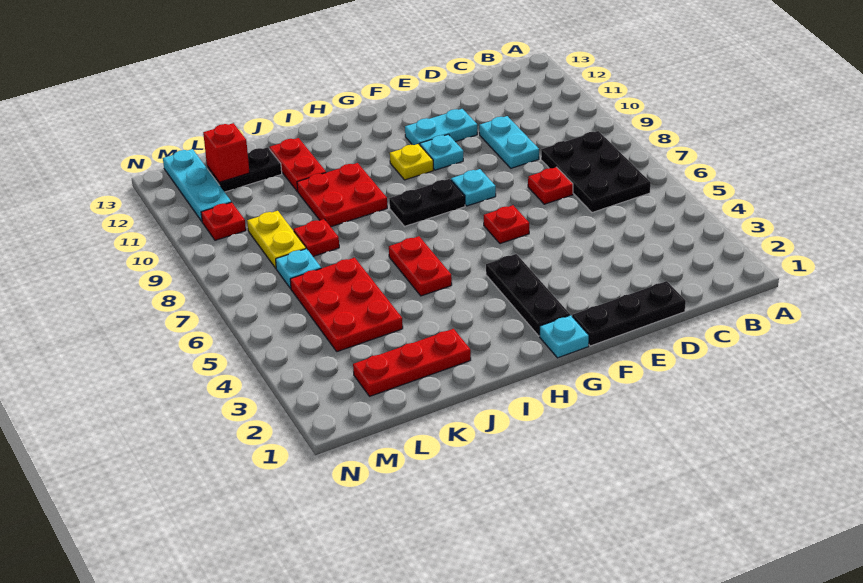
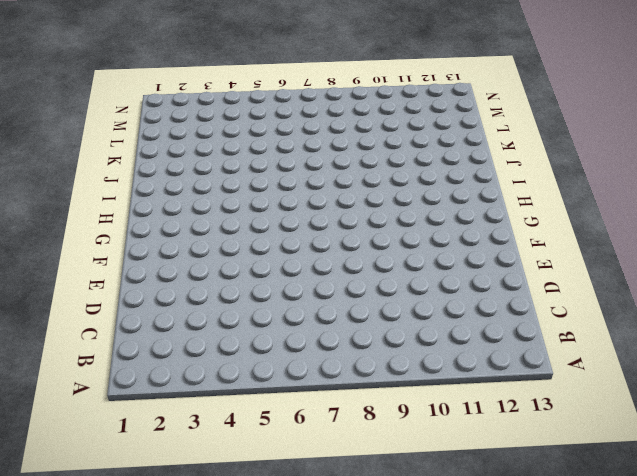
none -> black plate B6:C8 level 1
none -> black plate D1:F1 level 1
none -> red plate D7 level 1

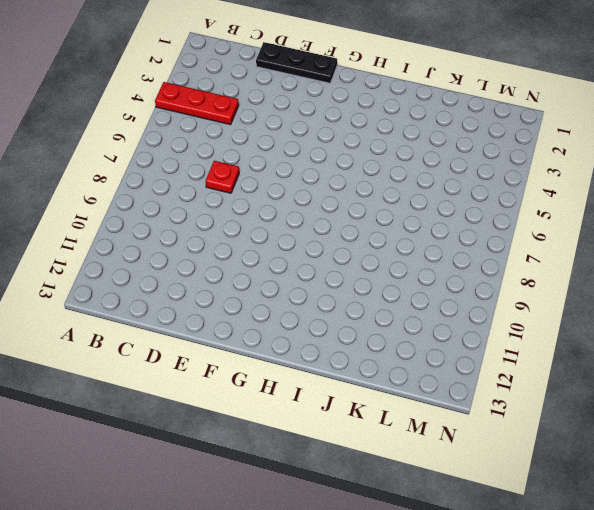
red plate A4:C4 level 1 -> red plate J2:L2 level 1
none -> black plate B6:C8 level 1
none -> cyan plate D9:D10 level 1
none -> cyan plate E11:F11 level 1

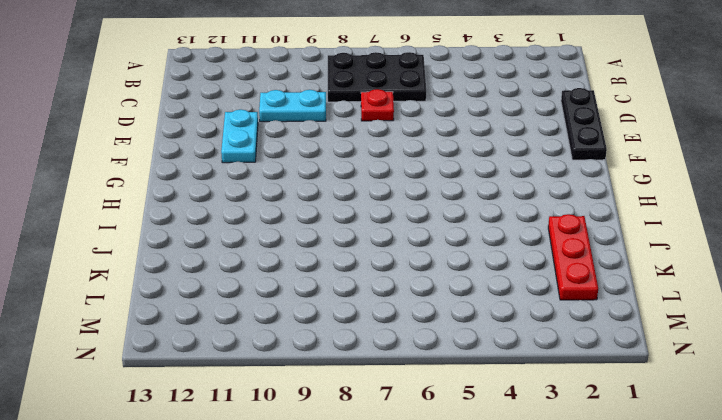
none -> red plate F6 level 1
none -> cyan plate F8 level 1
none -> cyan plate F10 level 1

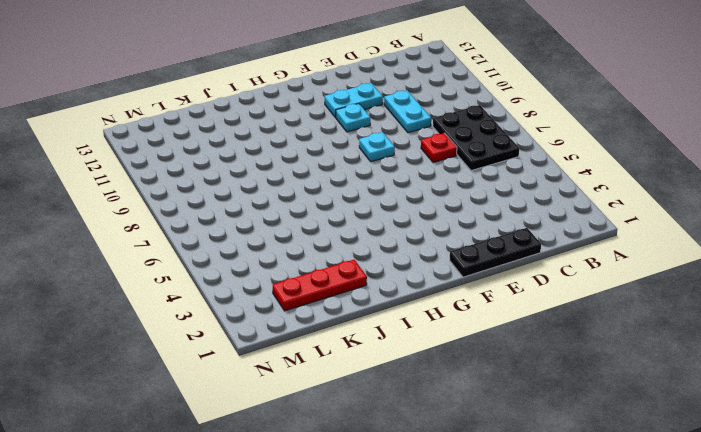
none -> red plate F6 level 1
none -> cyan plate G1 level 1
none -> black plate G2:G4 level 1

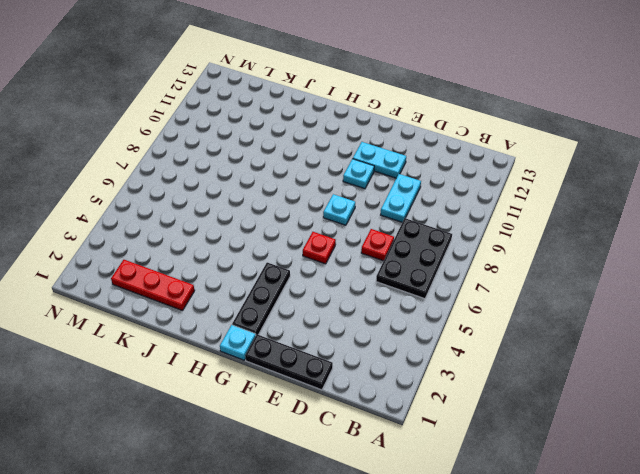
none -> black plate G8:H8 level 1
none -> yellow plate G10 level 1
none -> red plate I5:I6 level 1

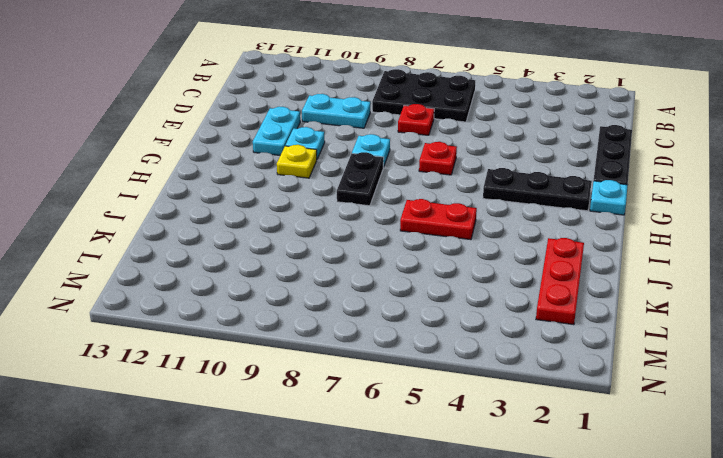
none -> red plate I9:J10 level 1
none -> red plate J11:J12 level 1
none -> red plate K4:L6 level 1

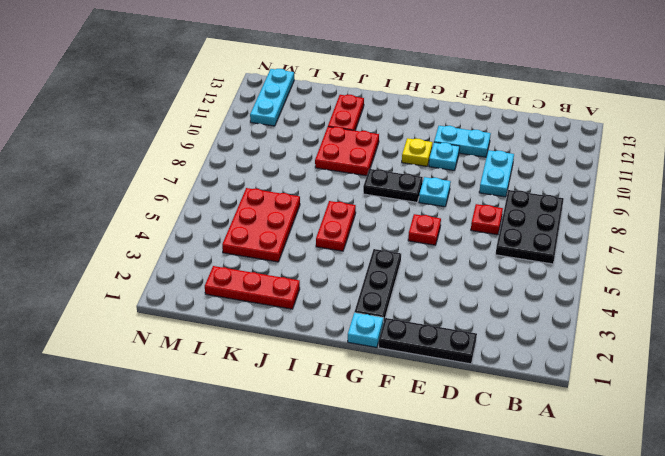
none -> red plate K8 level 1
none -> black plate K12:L12 level 1
none -> cyan plate L7 level 1

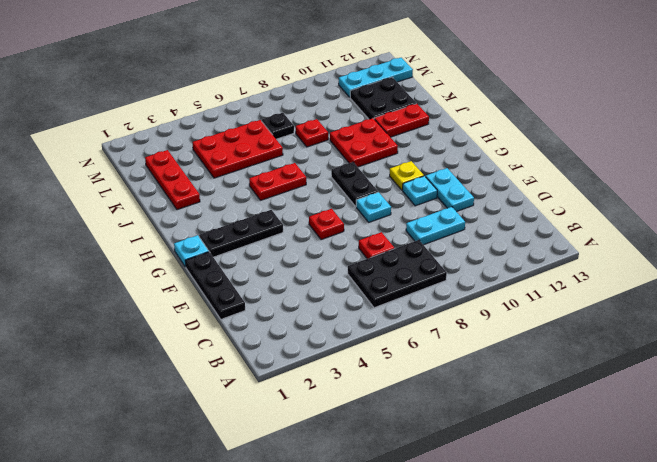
black plate K11:L12 level 1 -> black plate K12:L12 level 1
black plate L7 level 1 -> cyan plate L7 level 1
none -> yellow plate L8:L9 level 1
none -> red plate M10 level 1
none -> red brick L12 level 2

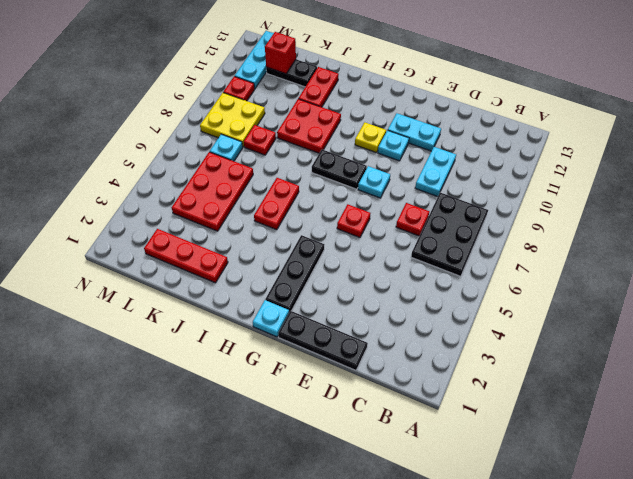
yellow plate L8:M9 level 1 -> yellow plate L8:L9 level 1

